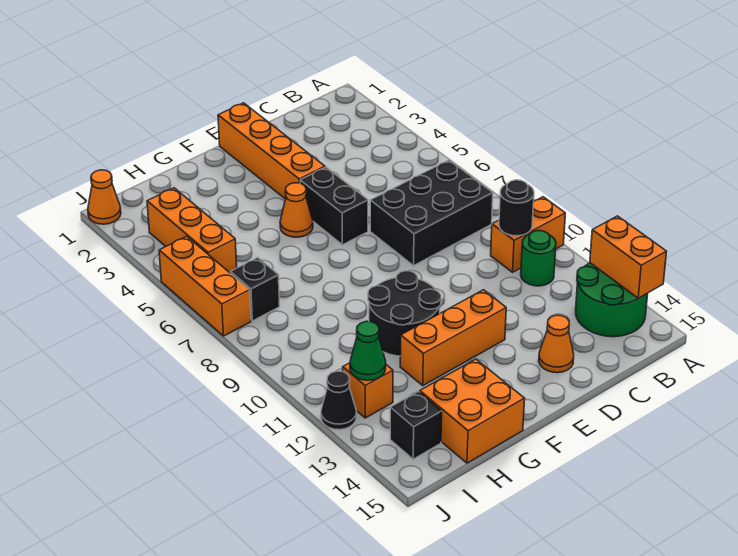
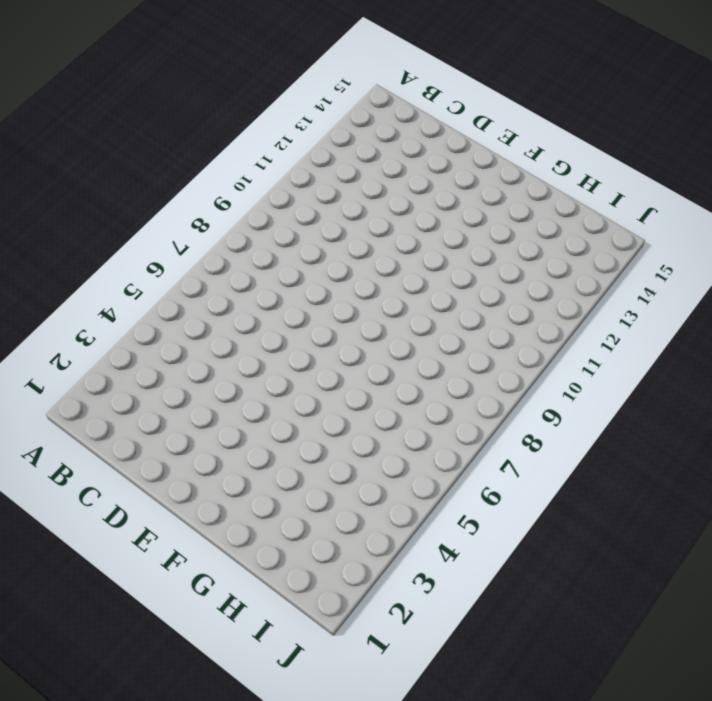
none -> orange brick A10:B10 level 1
none -> green round brick A13:B14 level 1
none -> black brick B7:D8 level 1

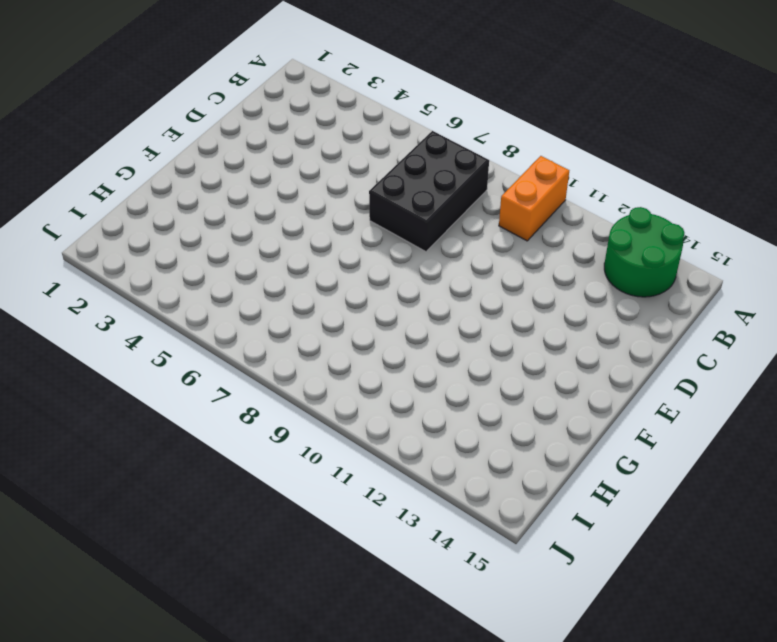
none -> green round brick B11 level 1
none -> orange cone D14 level 1
none -> orange brick E1:E4 level 1

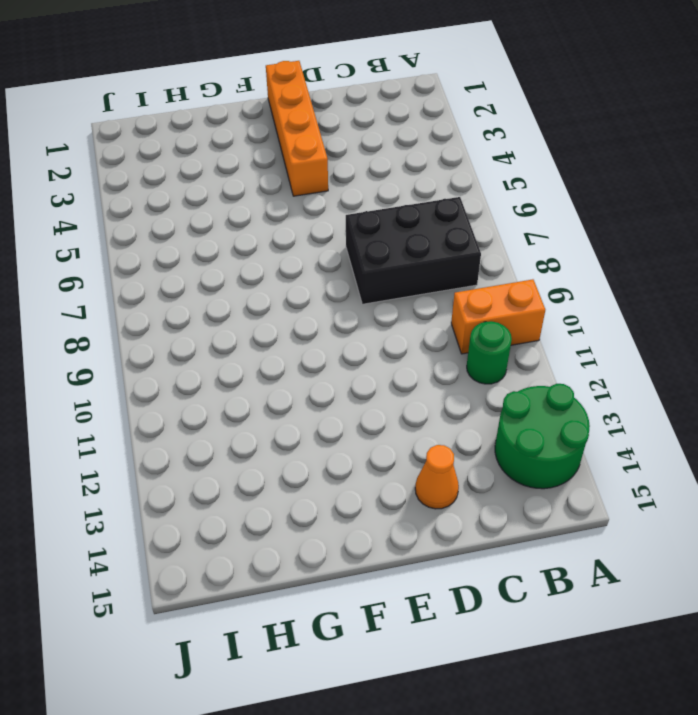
none -> black brick E5:E6 level 1
none -> orange brick E12:G12 level 1
none -> orange cone F5 level 1

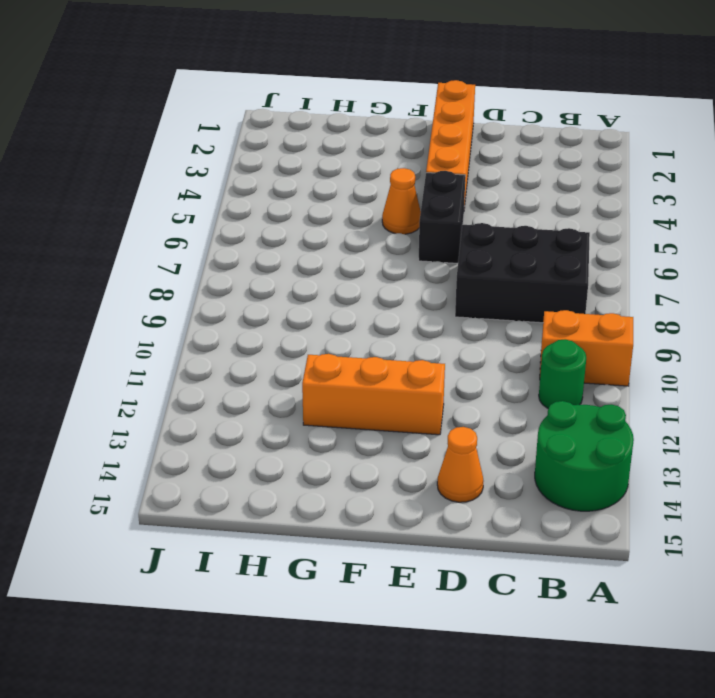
none -> black round brick F10:G11 level 1
none -> orange brick G14:H15 level 1
none -> orange brick I3:I5 level 1

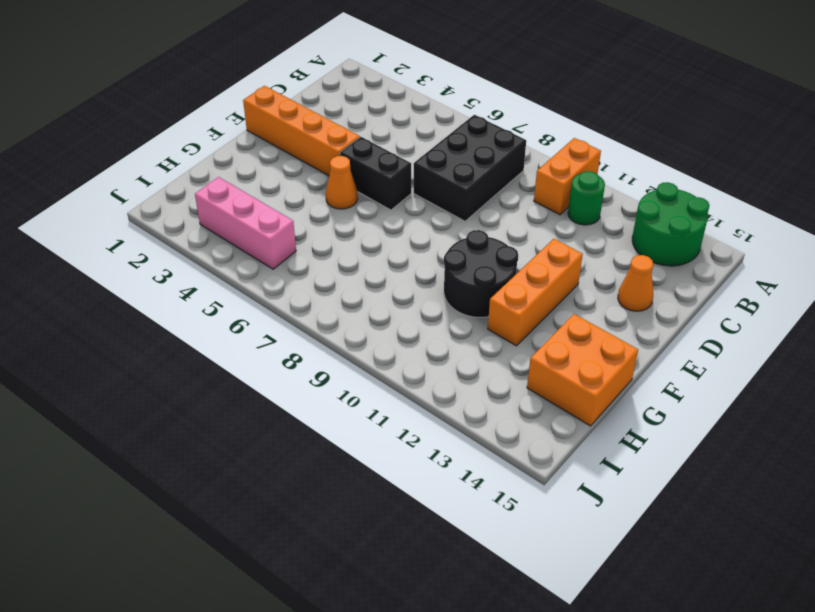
pink brick I3:I5 level 1 -> orange brick I3:I5 level 1
none -> black brick I7 level 1
none -> orange brick I12 level 1
none -> black brick I14 level 1

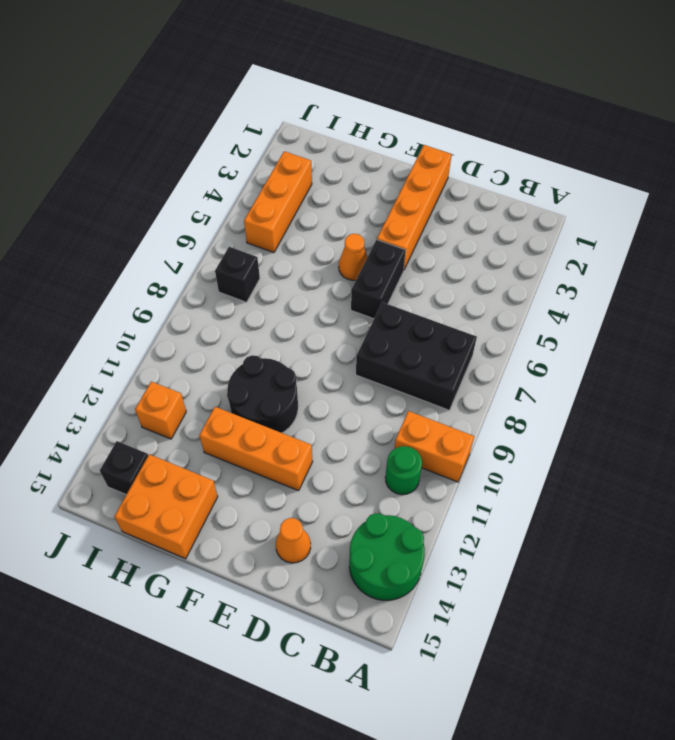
none -> orange cone J1 level 1
none -> orange brick J5:J7 level 1
none -> black cone J12 level 1

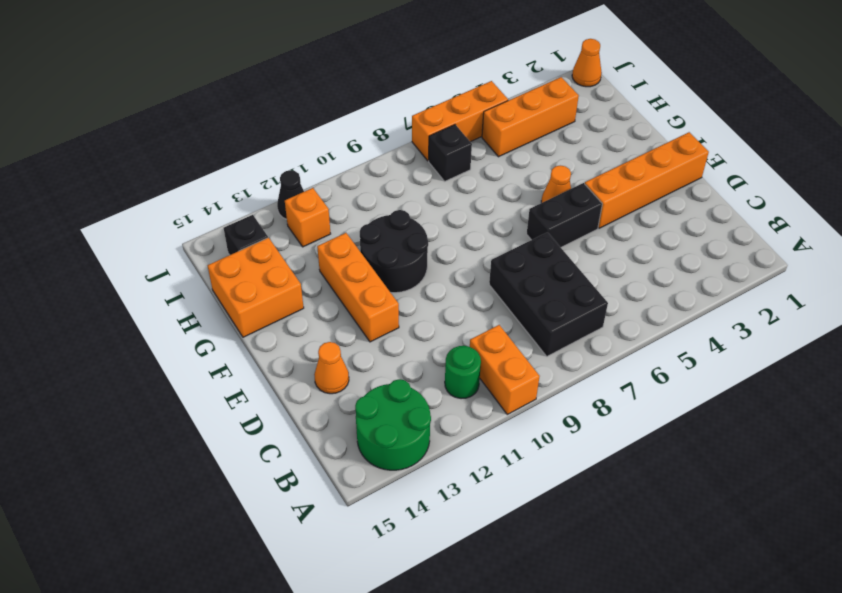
none -> orange brick A13:A14 level 2
none -> black round brick B10 level 2
none -> green cone I12 level 2

